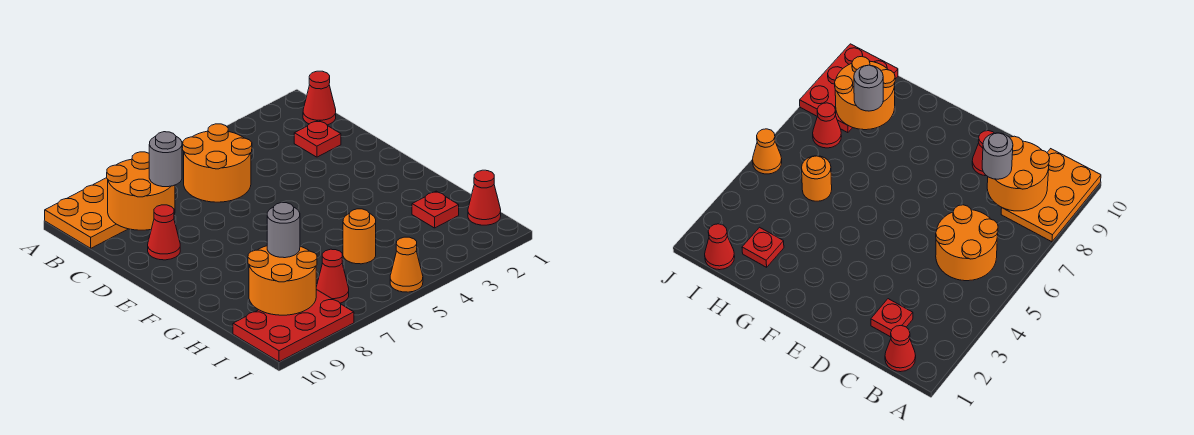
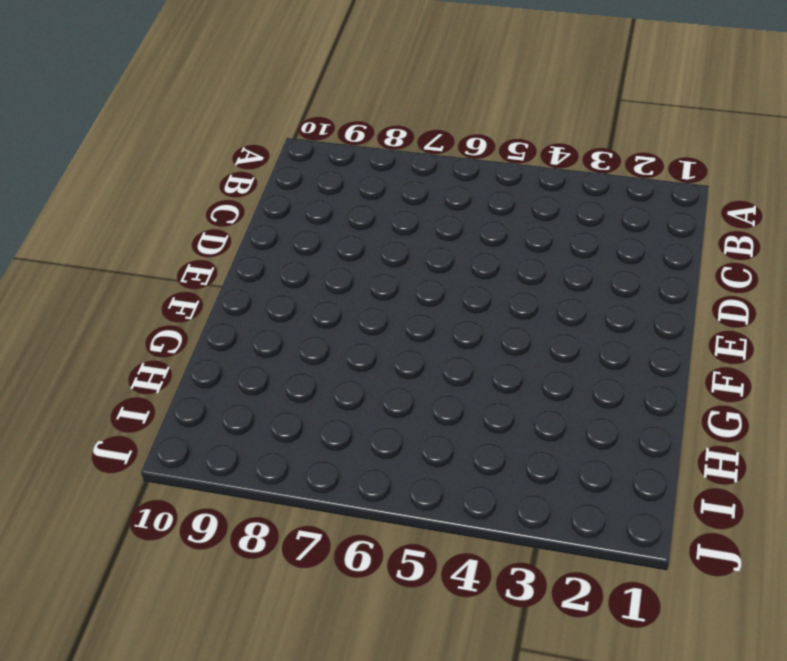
none -> orange plate A8:B10 level 1
none -> red cone B1 level 1
none -> orange round brick B5:C6 level 1

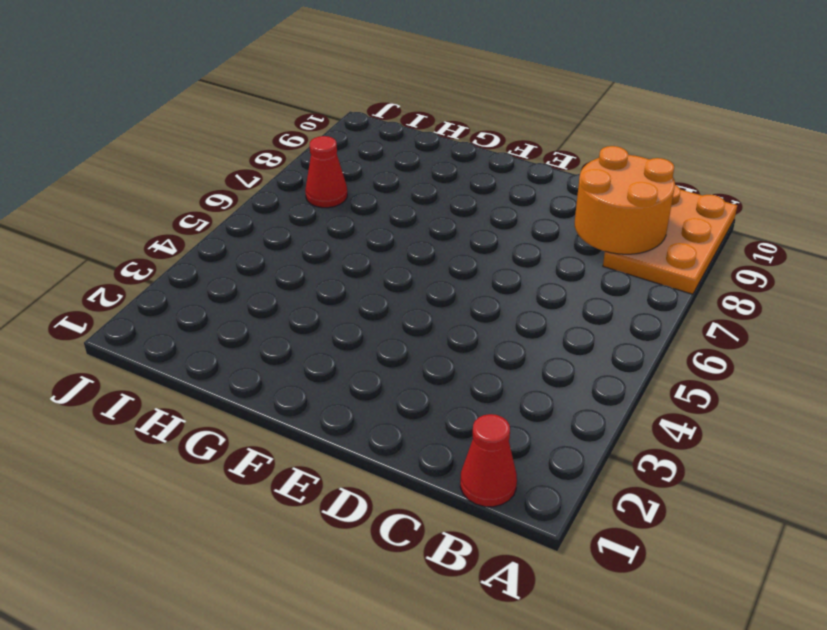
none -> orange round brick B5:C6 level 1
none -> red plate C2 level 1
none -> red cone D9 level 1

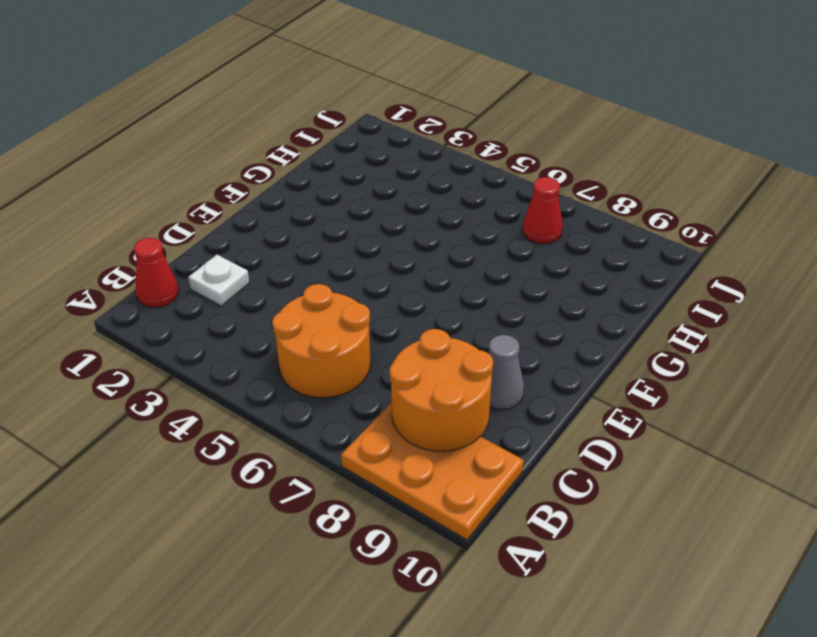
white plate C2 level 1 -> red plate C2 level 1
grey cone D9 level 1 -> red cone D9 level 1
none -> red plate H2 level 1
none -> orange round brick H5 level 1
none -> red cone I1 level 1

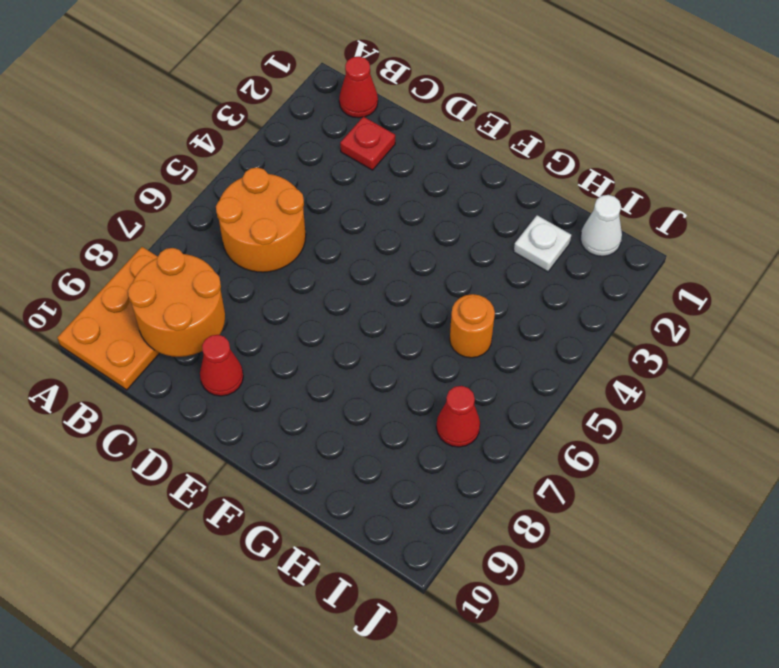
white plate H2 level 1 -> red plate H2 level 1
white cone I1 level 1 -> red cone I1 level 1
none -> red plate I8:J10 level 1
none -> orange cone J5 level 1
none -> orange round brick H8:I9 level 2

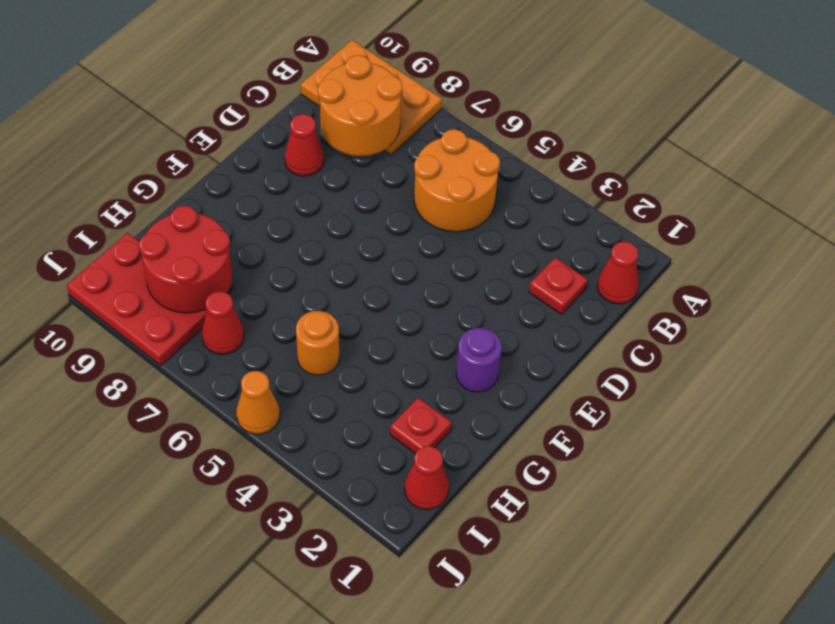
purple round brick F2 level 1 -> none
red round brick H8:I9 level 2 -> orange round brick H8:I9 level 2
none -> grey round brick C8 level 3
none -> grey round brick H8 level 3

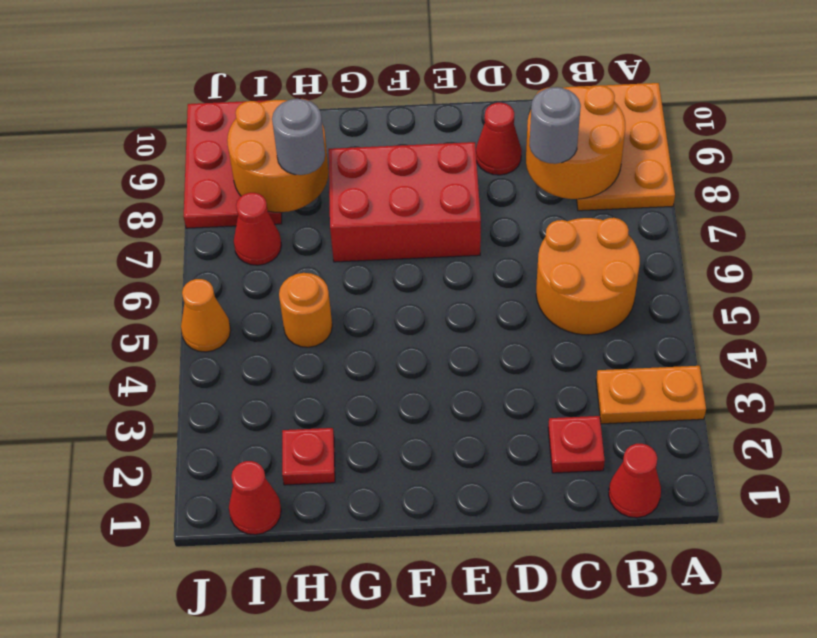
orange plate A3:B3 level 1 -> none
red brick E7:G8 level 1 -> none

